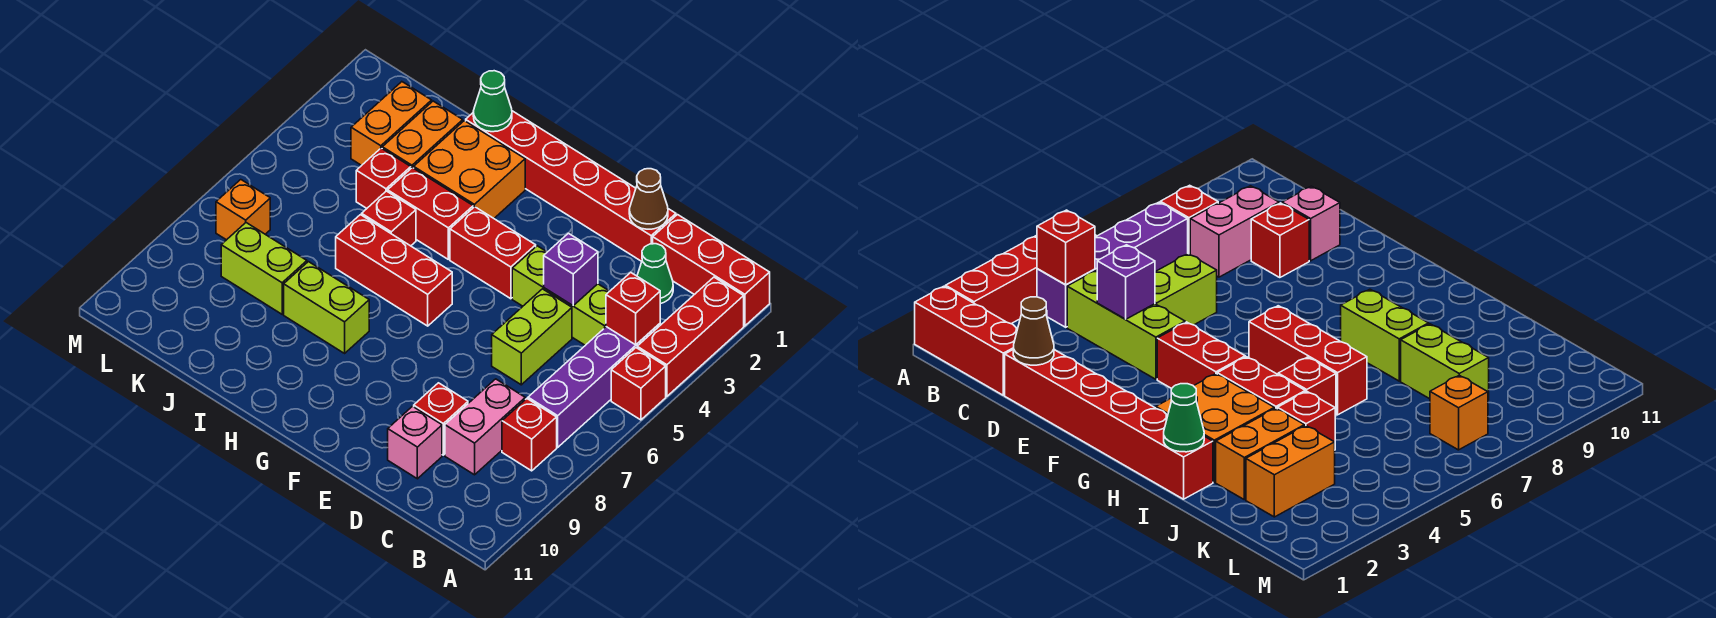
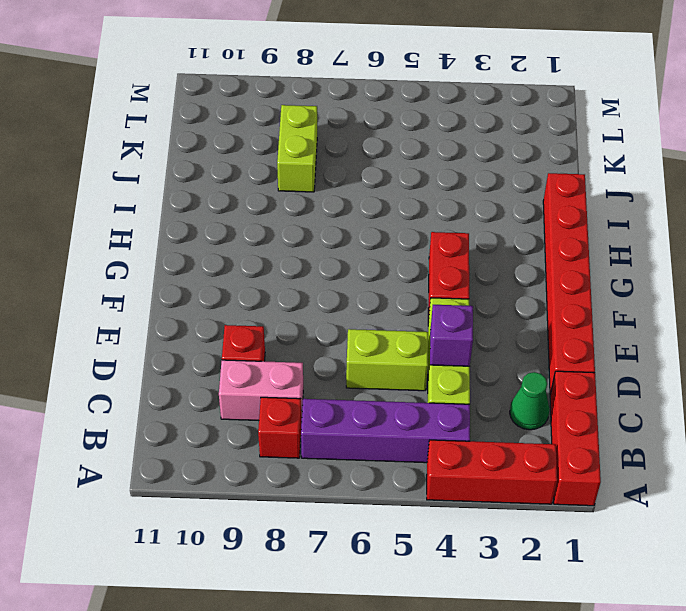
none -> red brick A5 level 1
none -> pink brick D10 level 1
none -> red brick G6:I6 level 1

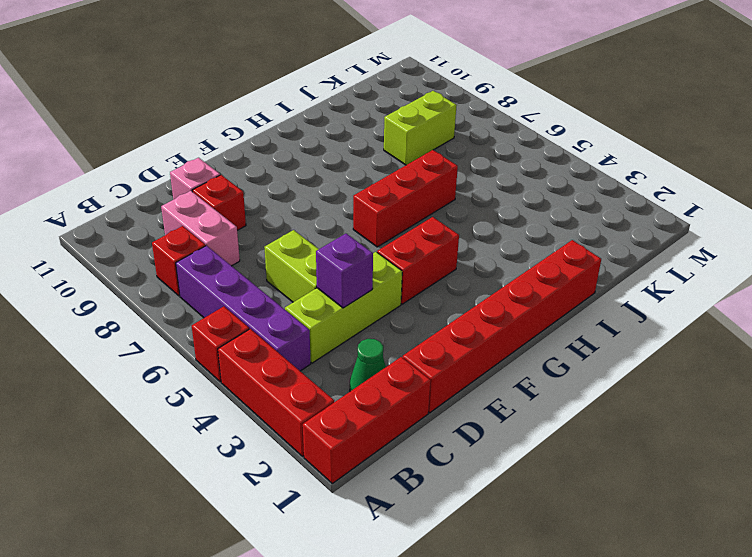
none -> orange brick H2:I3 level 1
none -> red brick H4:I4 level 1
none -> lime brick H8:I8 level 1

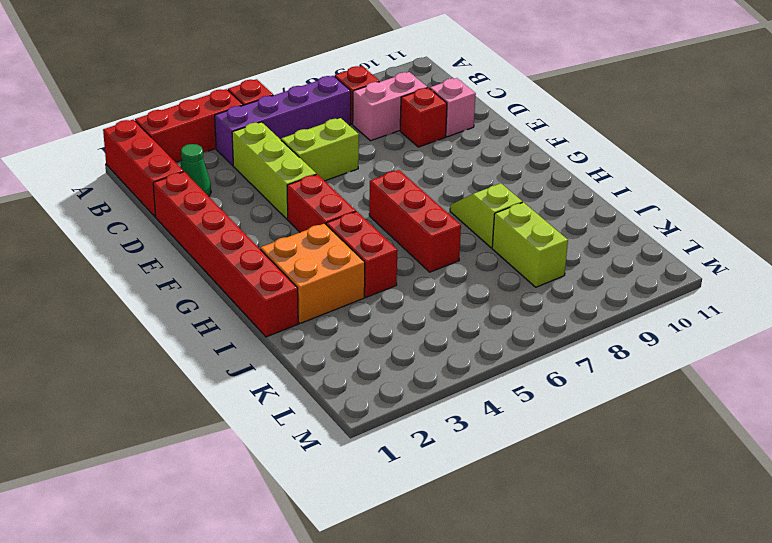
lime slope H8:I8 level 1 top I -> lime brick H8:I8 level 1
none -> red brick I5 level 1
none -> orange brick J2:J3 level 1
none -> red brick J4 level 1

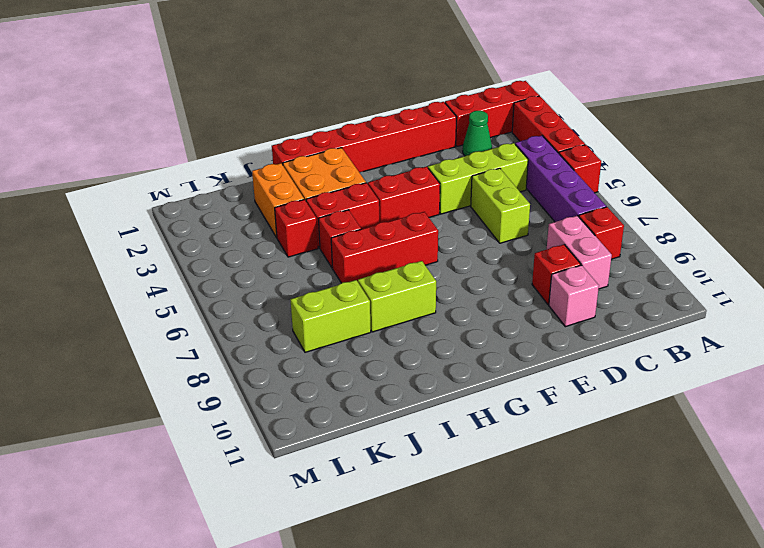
none -> orange brick K2:K3 level 1
none -> orange brick L7 level 1
none -> red brick B4 level 2

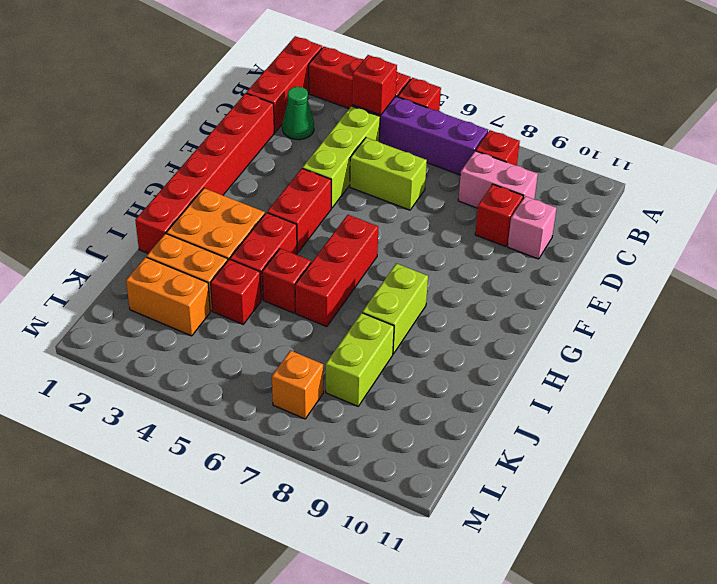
none -> brown cone D1 level 2
none -> purple brick D4 level 2
none -> green cone I1 level 2

